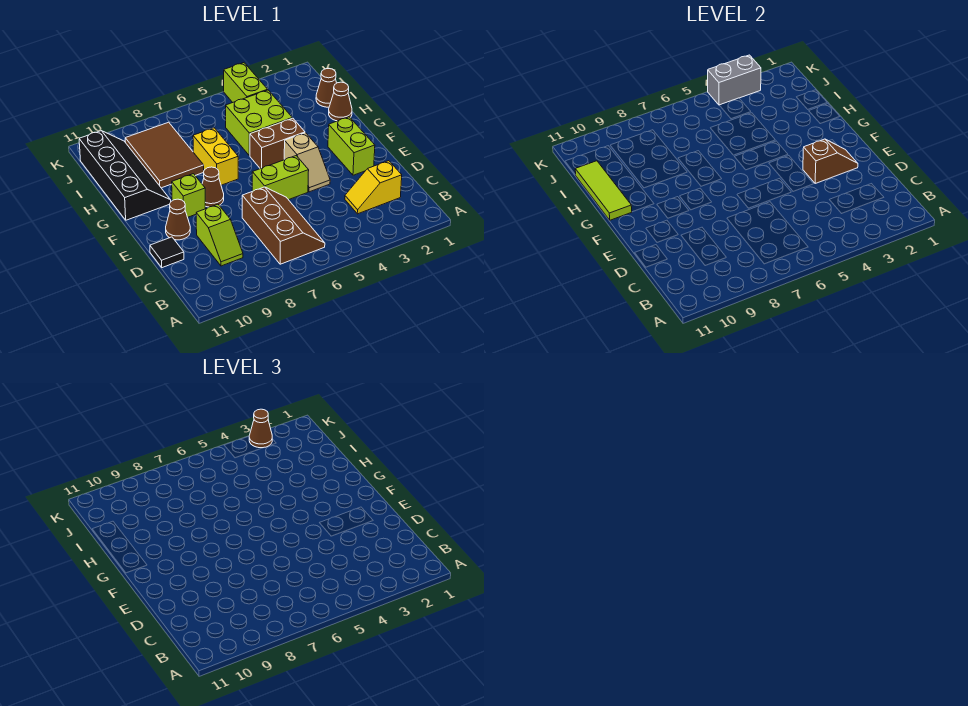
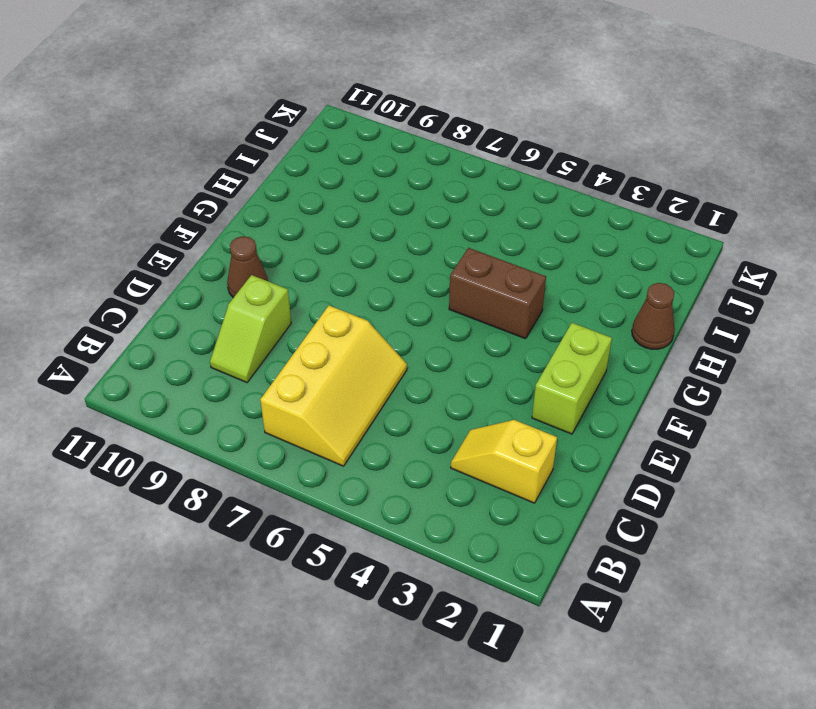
yellow slope B6:D7 level 1 top 7 -> brown slope B6:D7 level 1 top 7
none -> black tile D11 level 1
none -> tan slope E4:F4 level 1 top F
none -> lime brick E5:E6 level 1

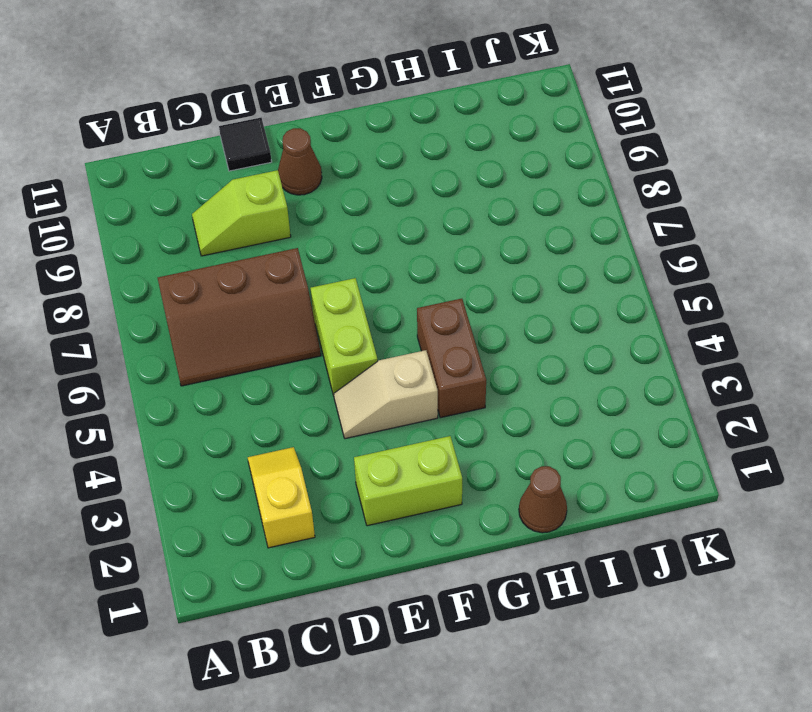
none -> brown cone F8 level 1
none -> lime brick F9 level 1
none -> yellow brick G7:H7 level 1

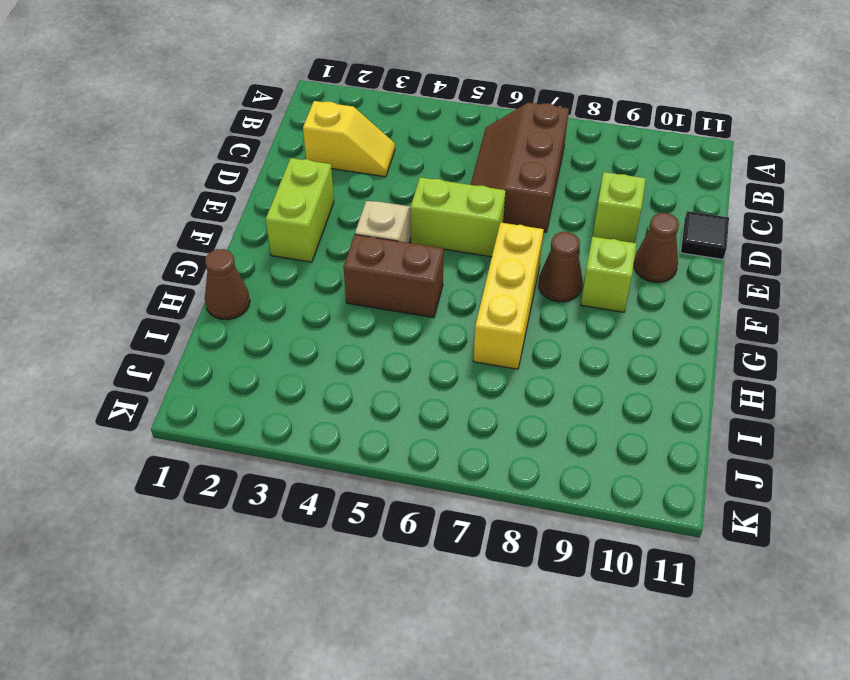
yellow brick F7:H7 level 1 -> yellow brick G7:H7 level 1
none -> black slope G10:J11 level 1 top 11
none -> lime brick H4:I5 level 1
none -> brown tile H8:J9 level 1

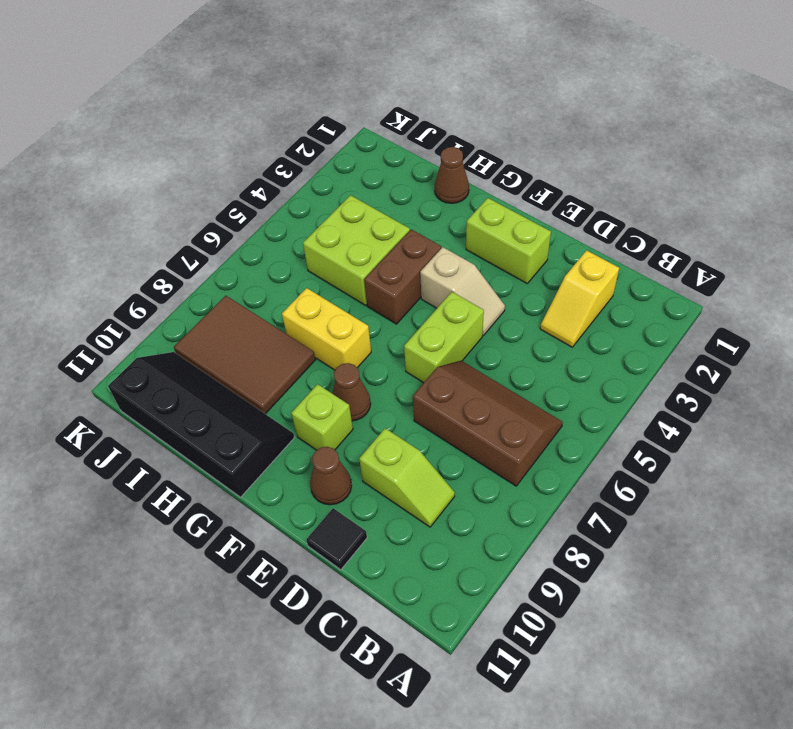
none -> brown cone I1 level 1
none -> lime brick J4:K4 level 1
none -> brown slope E2:E3 level 2 top 3

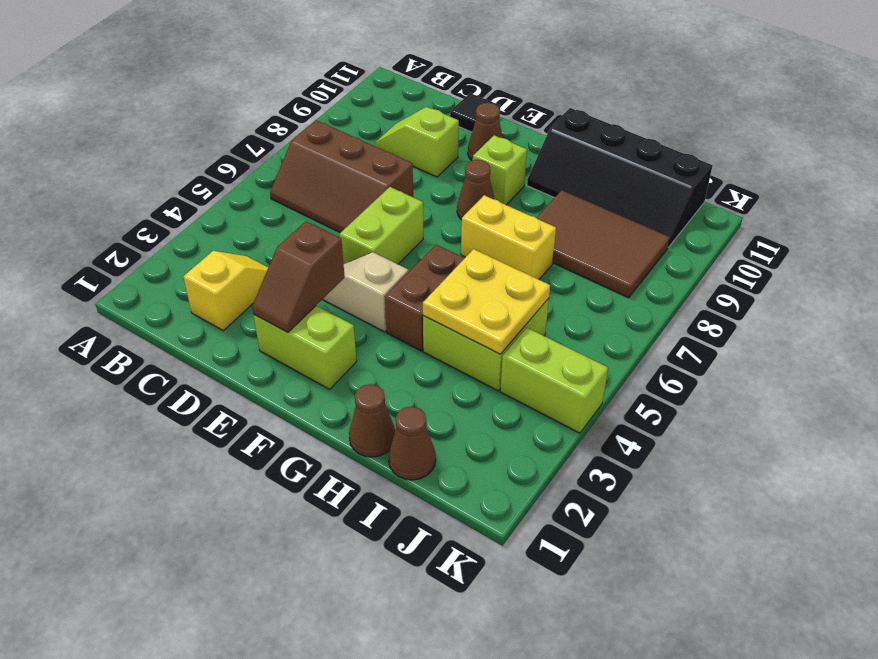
yellow plate H4:I5 level 2 -> none
none -> lime tile G11:I11 level 2
none -> grey brick K3:K4 level 2
none -> brown cone K3 level 3

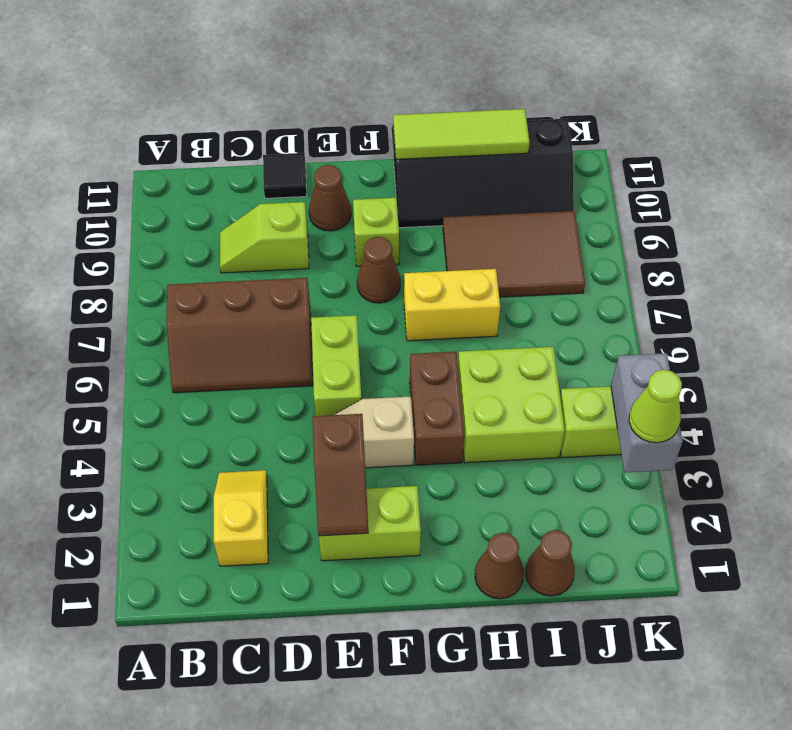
lime cone K3 level 3 -> brown cone K3 level 3

